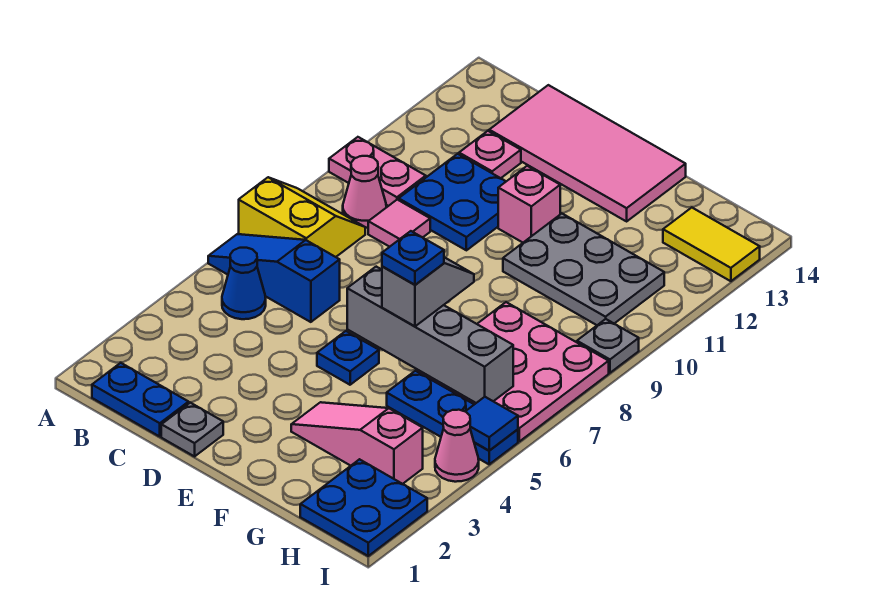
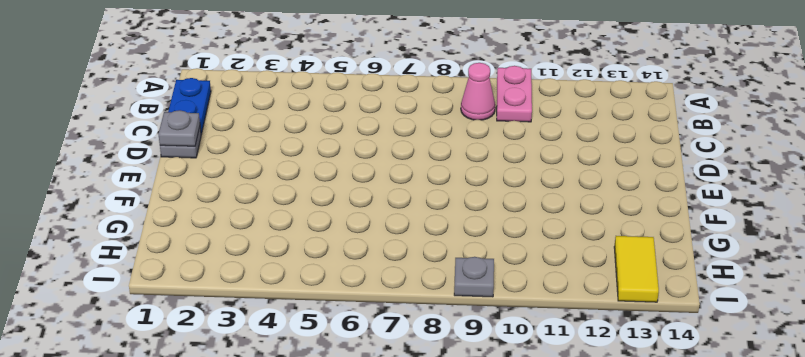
grey plate D1 level 2 -> none
none -> blue slope A6:C6 level 1 top C
none -> yellow slope A7:B8 level 1 top 7
none -> blue cone B5 level 1

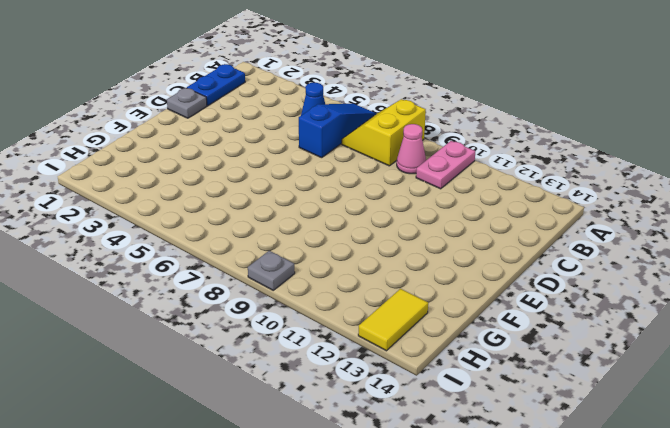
yellow slope A7:B8 level 1 top 8 -> yellow slope A7:B8 level 1 top 7
none -> pink tile C9 level 1
none -> blue plate C10:D11 level 1
none -> pink plate C12 level 1

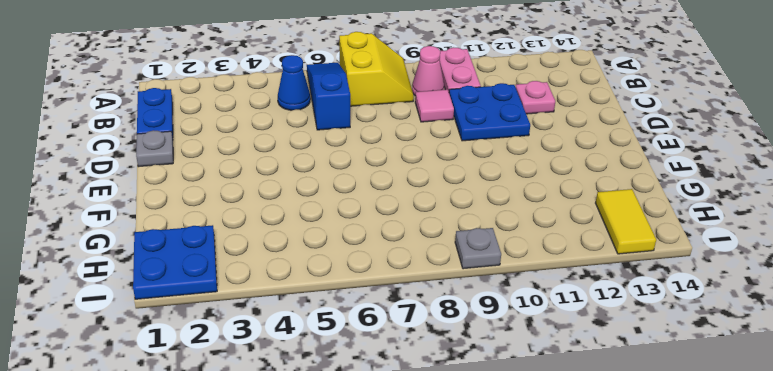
none -> pink tile C13:F14 level 1
none -> blue plate E5 level 1
none -> pink brick E11 level 1

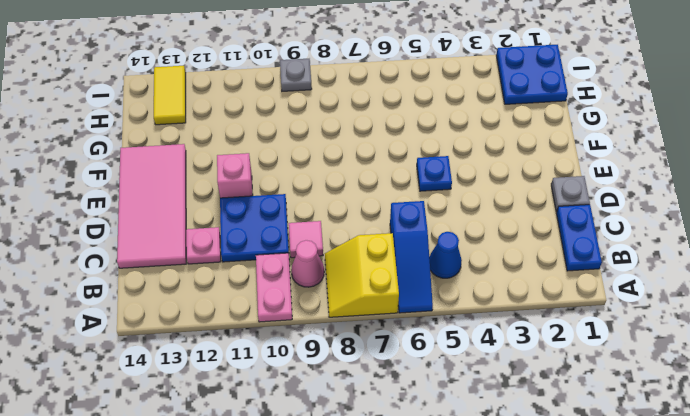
none -> pink slope F3:H3 level 1 top H
none -> grey plate F10:H11 level 1
none -> blue plate G5:I5 level 1

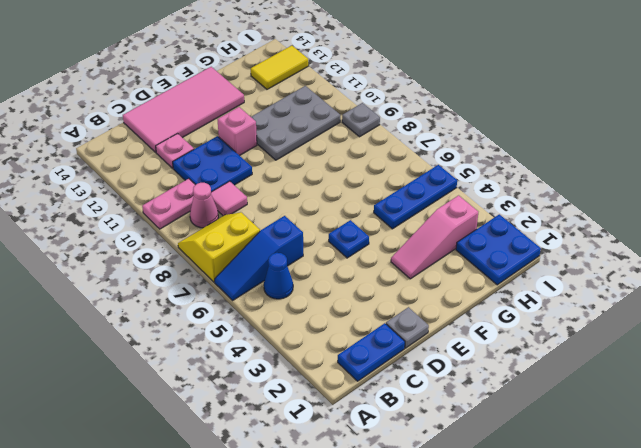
none -> pink plate G6:I8 level 1
none -> pink cone I4 level 1
none -> grey brick E6:H6 level 2

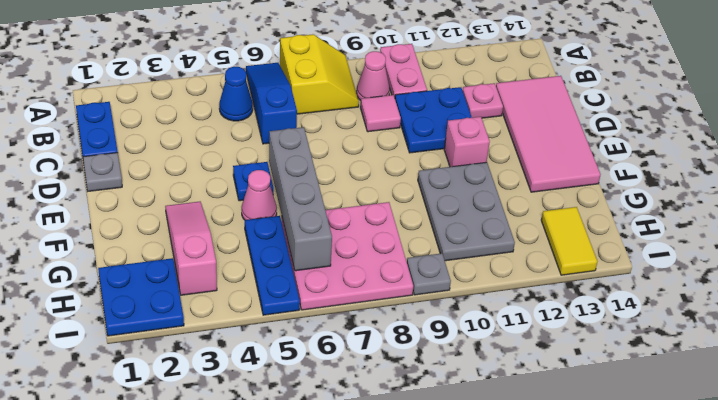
pink cone F5 level 1 -> pink cone I4 level 1
none -> blue tile I5 level 2
none -> grey slope F6:F7 level 3 top 6
none -> blue plate F6 level 4

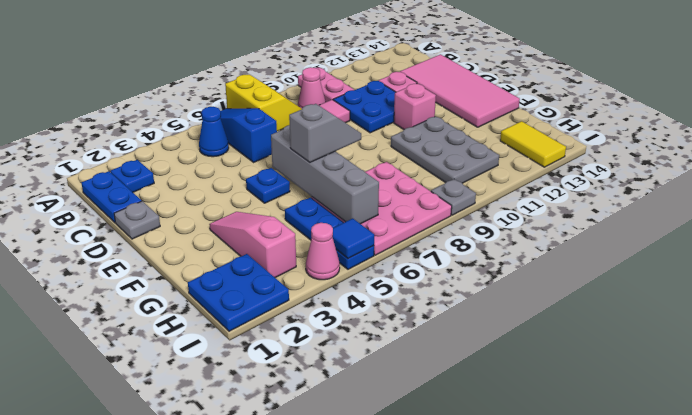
blue plate B2 level 1 -> blue plate F6 level 4

